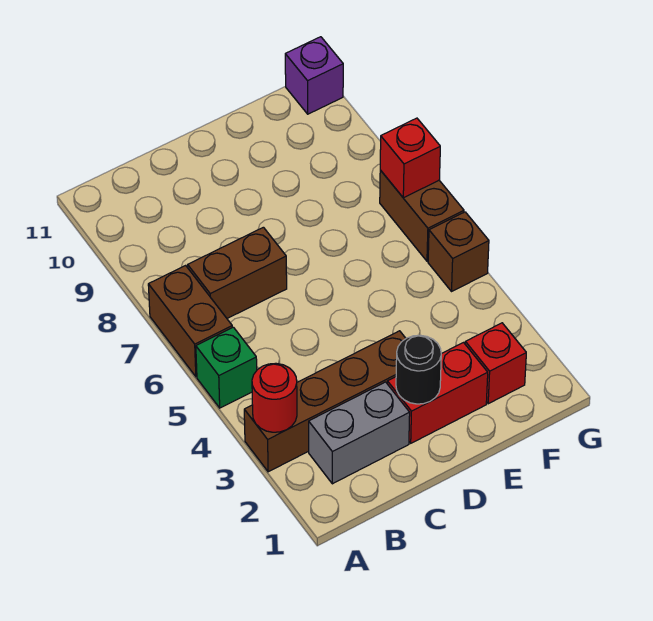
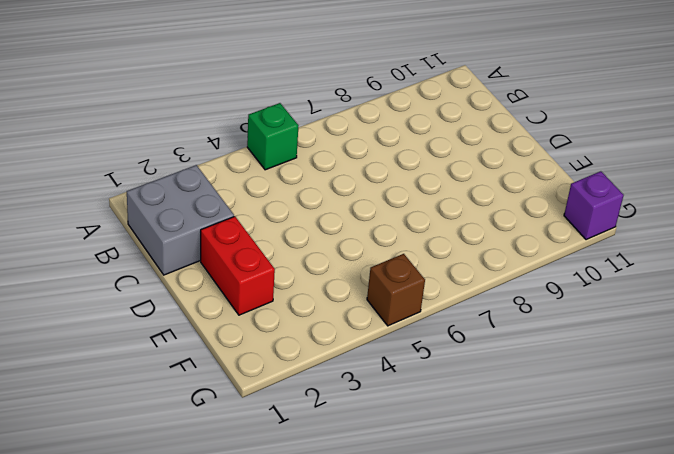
grey brick B1:C2 level 1 -> grey brick B2:C2 level 1
none -> brown brick A3:D3 level 1
none -> brown brick A6:A7 level 1
none -> brown brick B7:C7 level 1

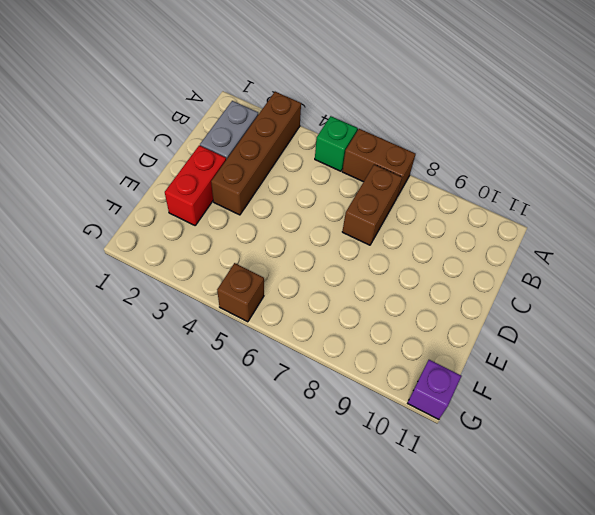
none -> red brick F2 level 1
none -> brown brick G6:G7 level 1
none -> red round brick A3 level 2

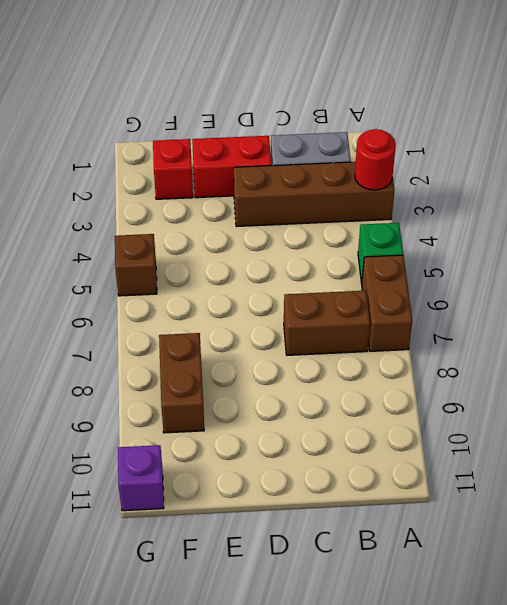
brown brick F8:F9 level 1 -> brown brick G6:G7 level 1
none -> black round brick D2 level 2
none -> red brick G7 level 2

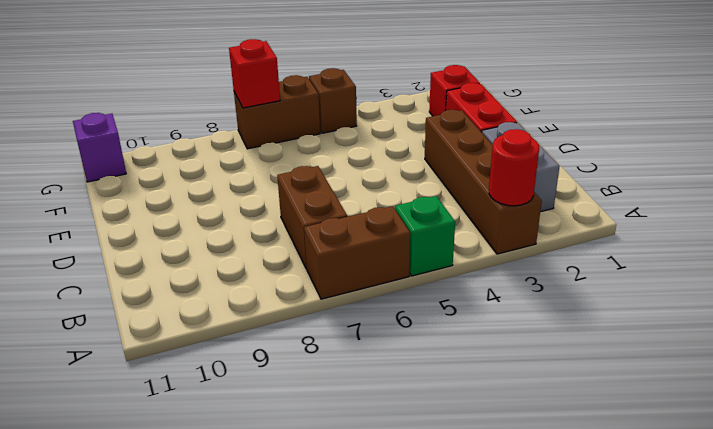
none -> black round brick D2 level 2

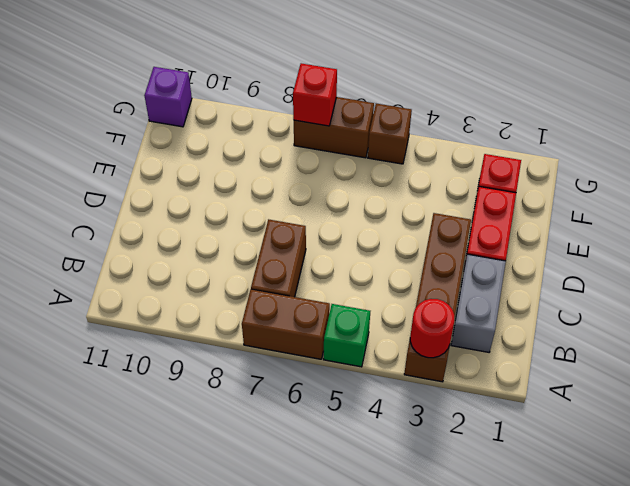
none -> black round brick D2 level 2

